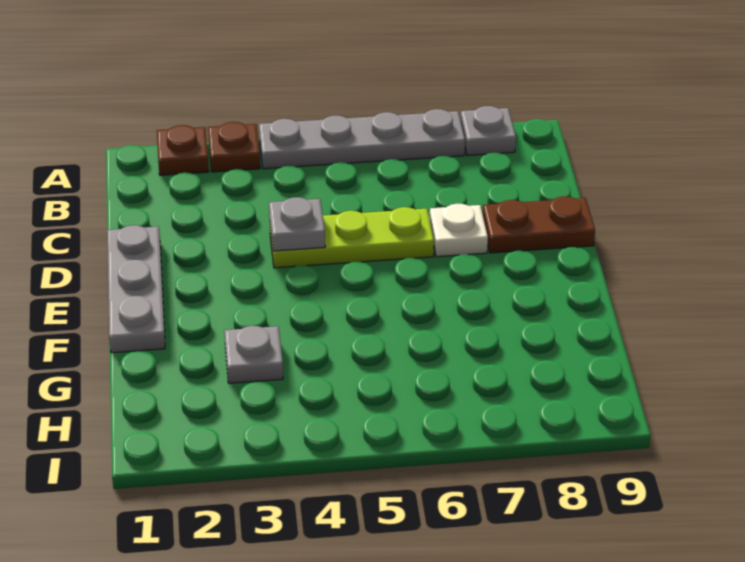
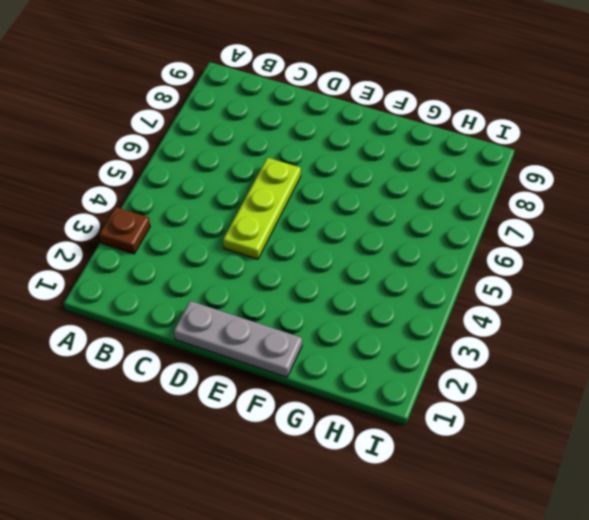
none -> brown plate A2 level 1
none -> grey plate A4:A7 level 1

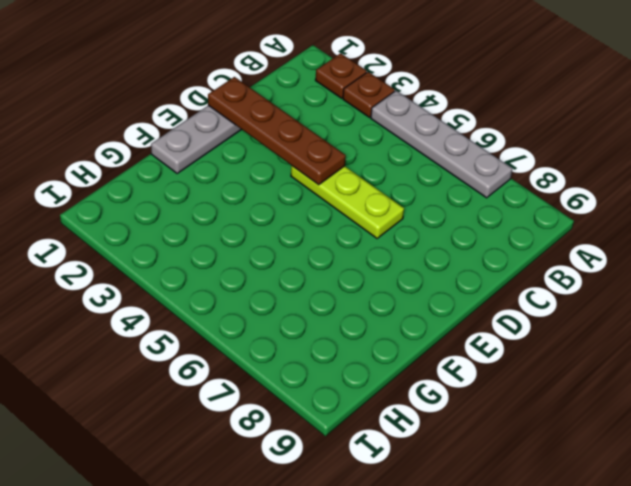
brown plate D1:D4 level 2 -> grey plate D4 level 2
none -> grey plate A8 level 1
none -> white plate D7 level 1

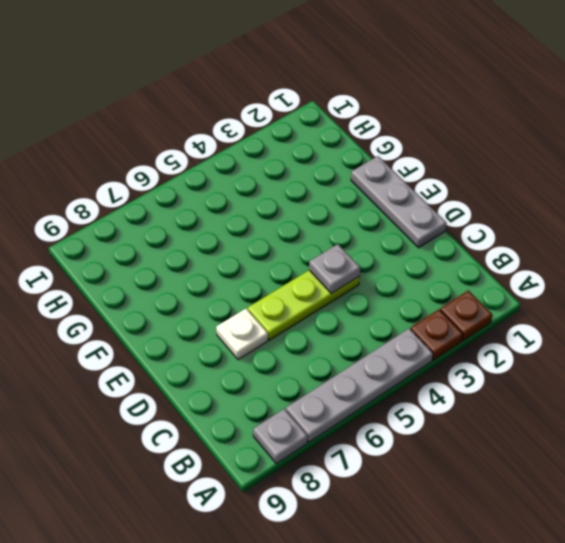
none -> brown plate D8:D9 level 1
none -> grey plate G3 level 1

